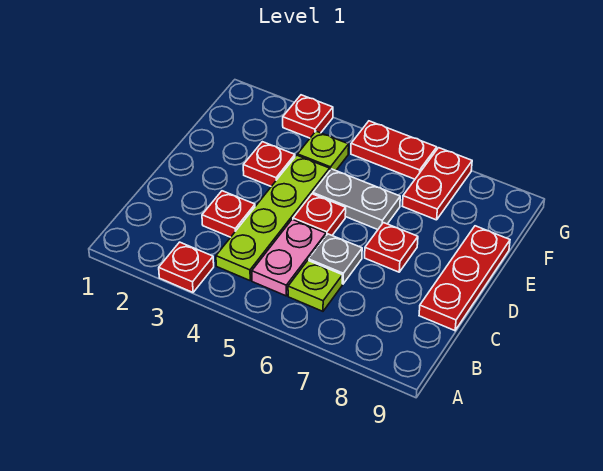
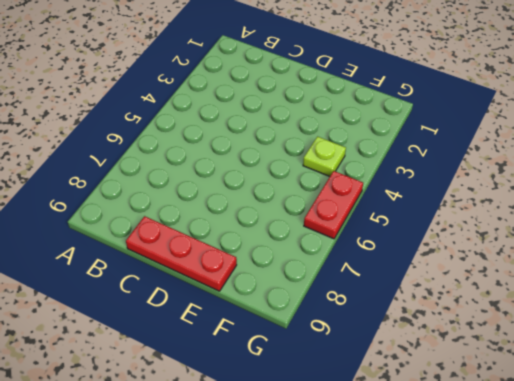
none -> red plate A3 level 1
none -> lime plate B4:E4 level 1
none -> pink plate B5:C5 level 1

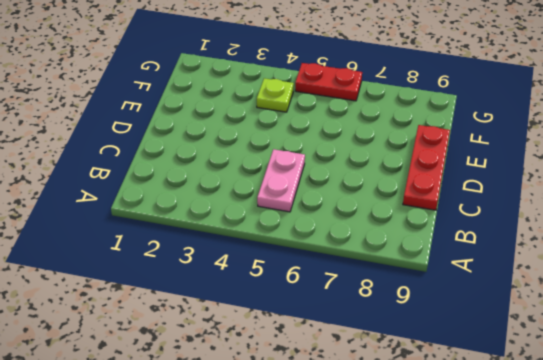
none -> red plate A3 level 1
none -> lime plate B4:E4 level 1
none -> lime plate B6 level 1

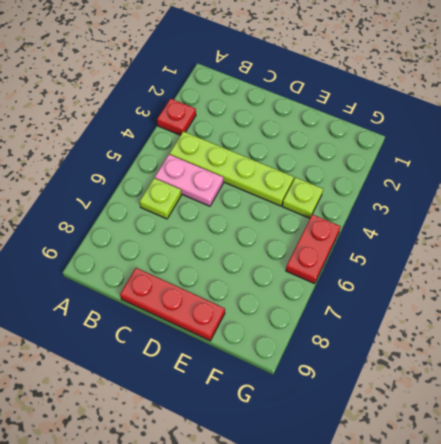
none -> red plate C3 level 1
none -> grey plate C6 level 1
none -> red plate D5 level 1

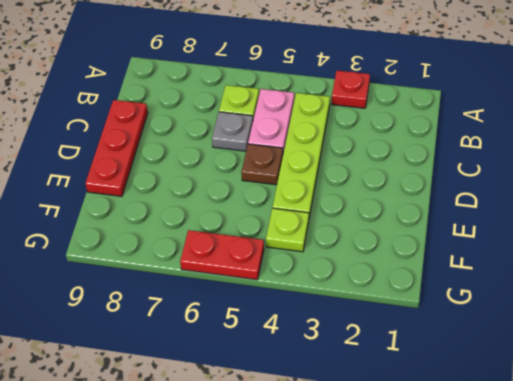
brown plate D5 level 1 -> red plate D5 level 1
none -> red plate C3 level 1
none -> red plate D7 level 1
none -> red plate E3 level 1

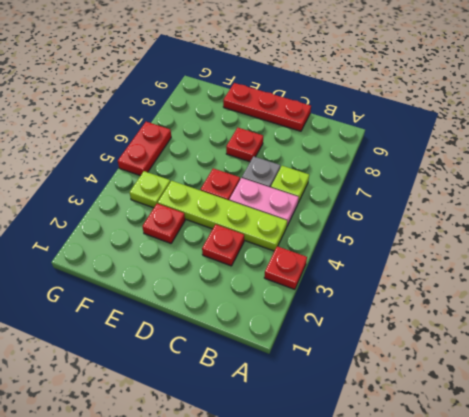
none -> grey plate E5:E6 level 1
none -> red plate F7:G7 level 1
none -> red plate G3 level 1

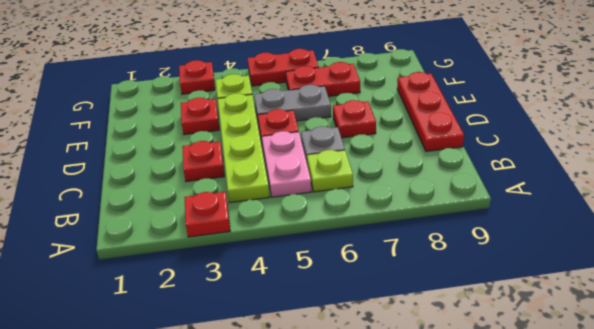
red plate F6:F7 level 1 -> red plate F7:G7 level 1

